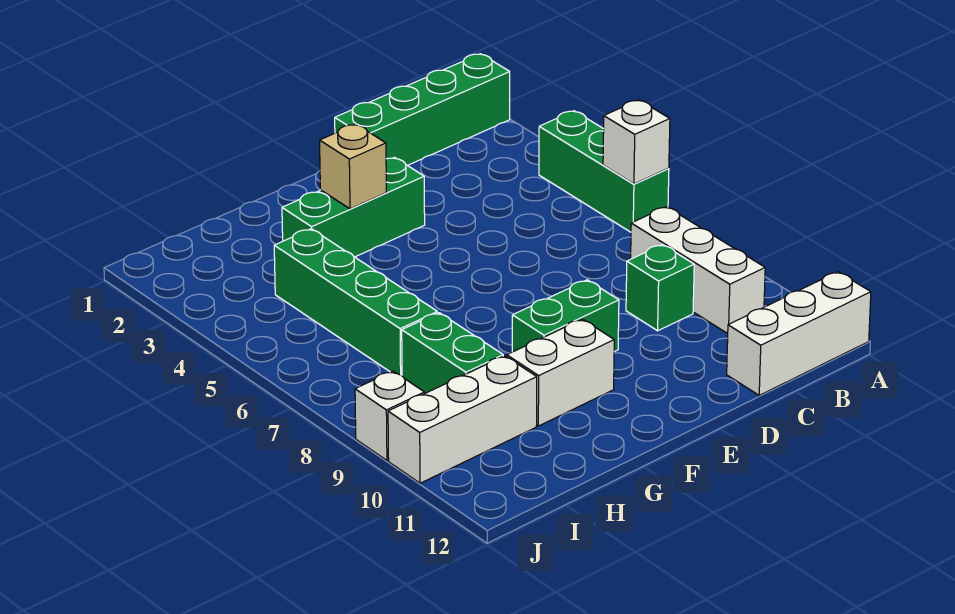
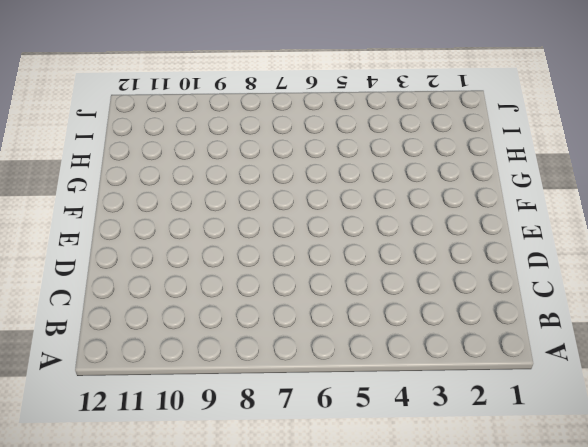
none -> green brick A1:D1 level 1
none -> green brick A4:A6 level 1
none -> white brick A12:C12 level 1

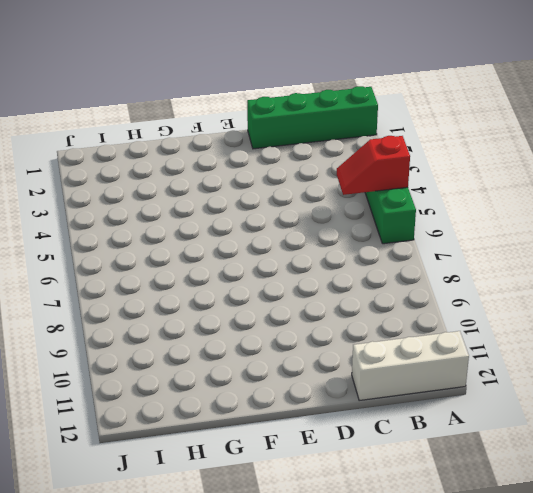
red slope A5:B5 level 2 top A -> none
none -> white brick B8:B10 level 1
none -> green brick C9 level 1
none -> green brick E3:G3 level 1

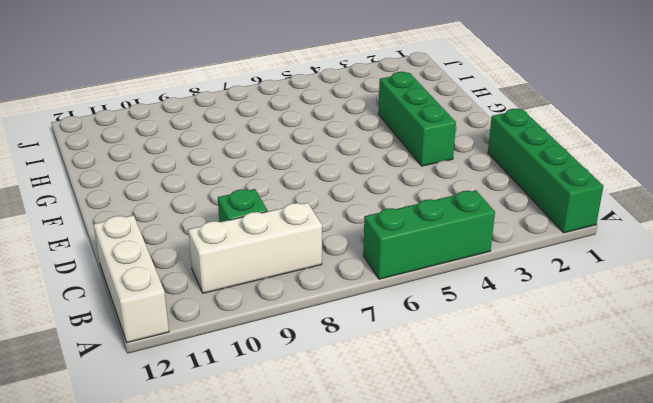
none -> green brick E9:F9 level 1
none -> white brick F10:G10 level 1
none -> green brick H4:H7 level 1

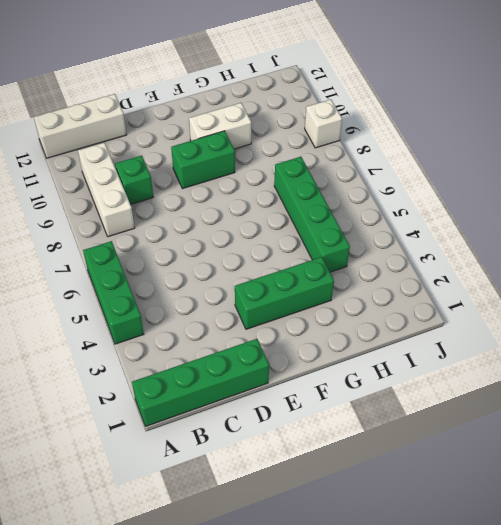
none -> green brick H8:H9 level 1
none -> white brick H10:J10 level 1
none -> white brick A6 level 2

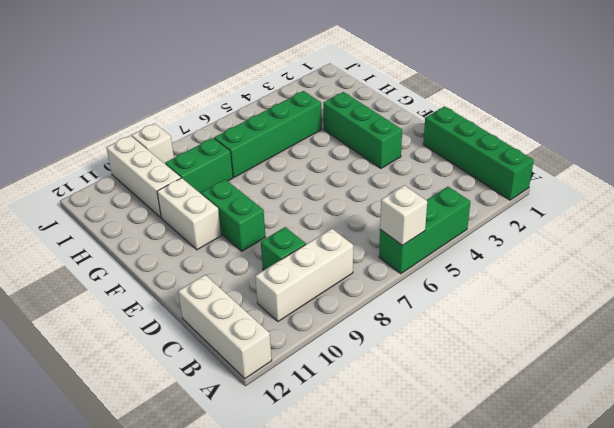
none -> tan brick F3 level 2

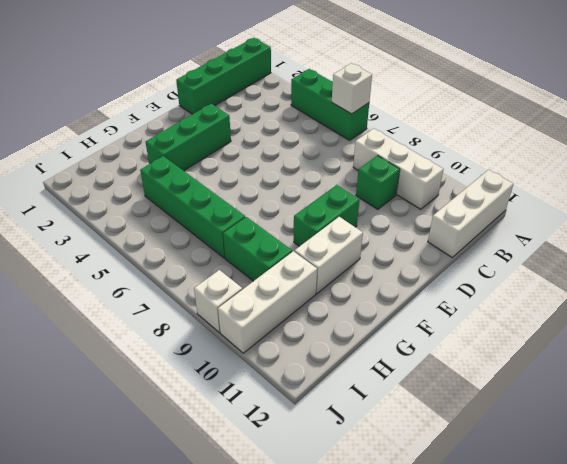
none -> tan brick F3 level 2

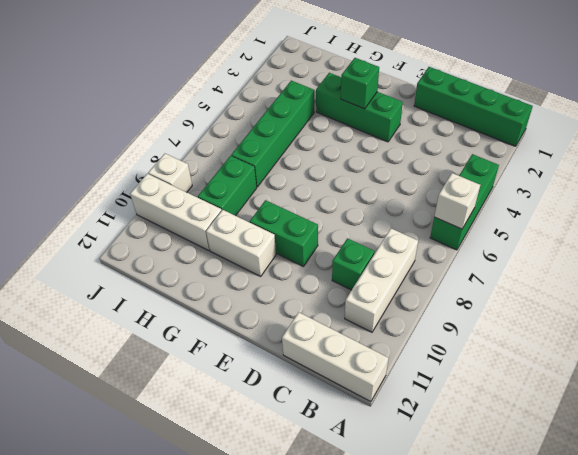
green brick F3 level 2 -> tan brick F3 level 2

